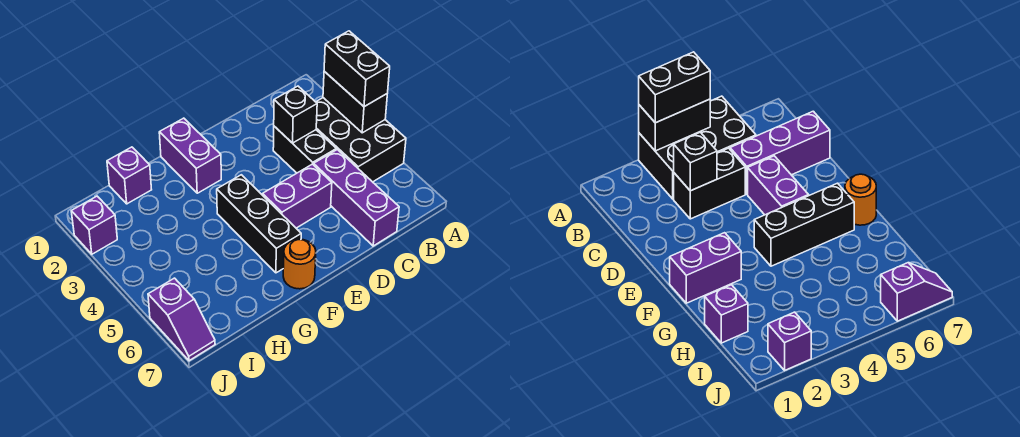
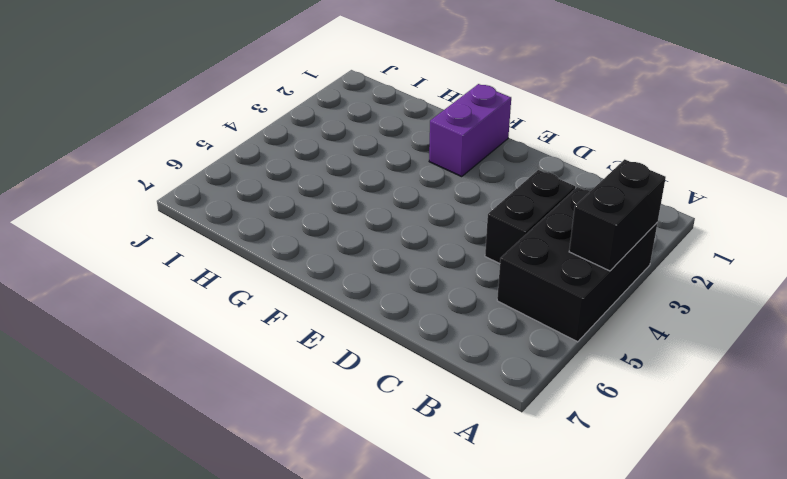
none -> purple brick C5:C7 level 1
none -> purple brick D5:E5 level 1
none -> black brick F4:F6 level 1

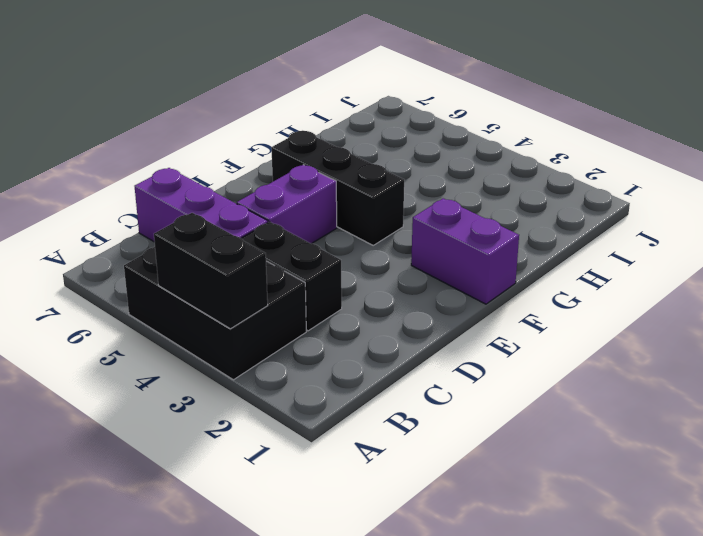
none -> orange round brick F7 level 1
none -> purple brick H1 level 1
none -> purple brick J2 level 1

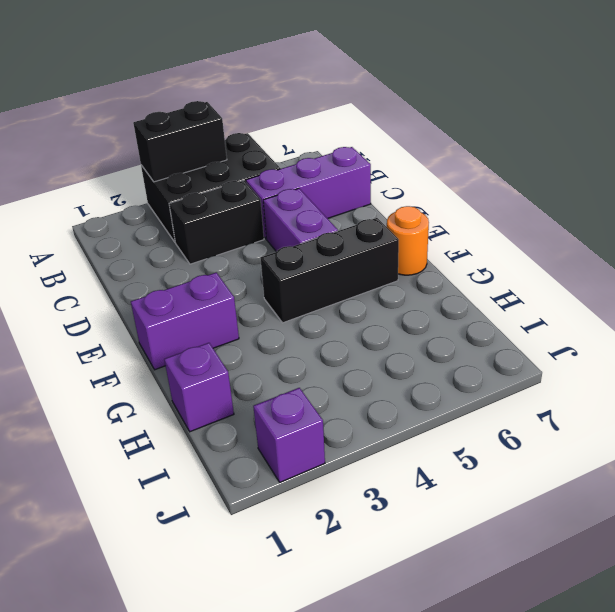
none -> purple slope J6:J7 level 1 top 6
none -> black brick C3 level 2
none -> black brick A3:A4 level 3

